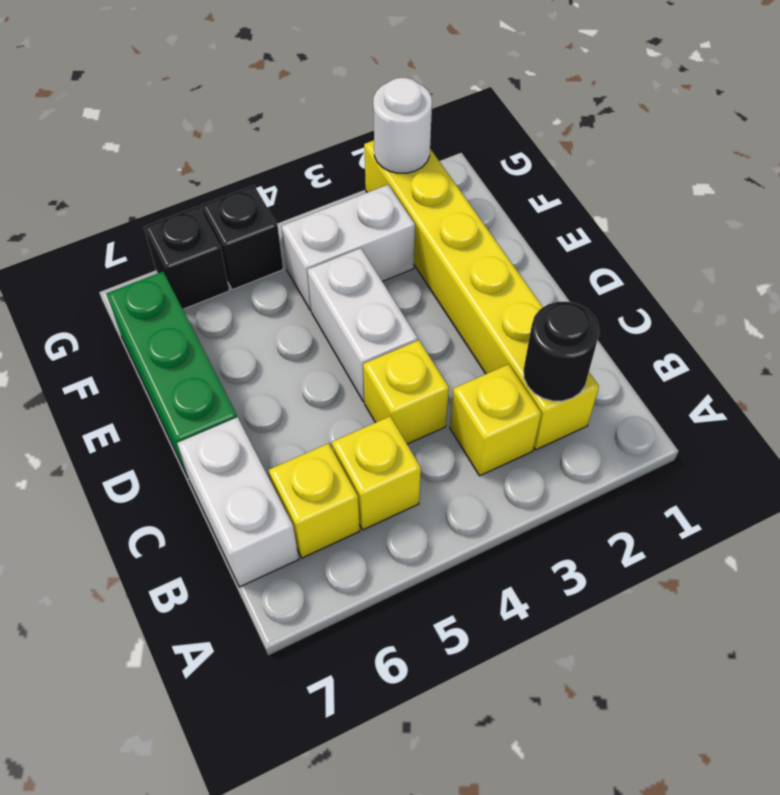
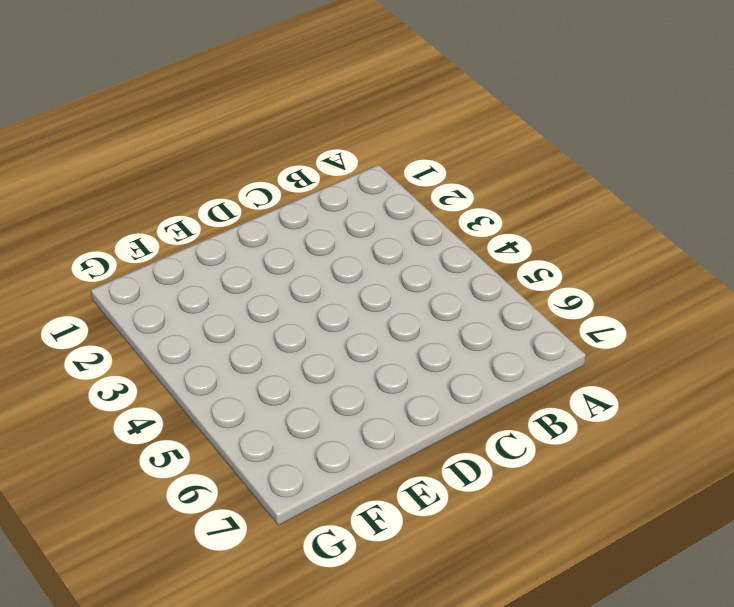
none -> yellow brick B2:G2 level 1
none -> yellow brick B3 level 1
none -> yellow brick B5 level 1

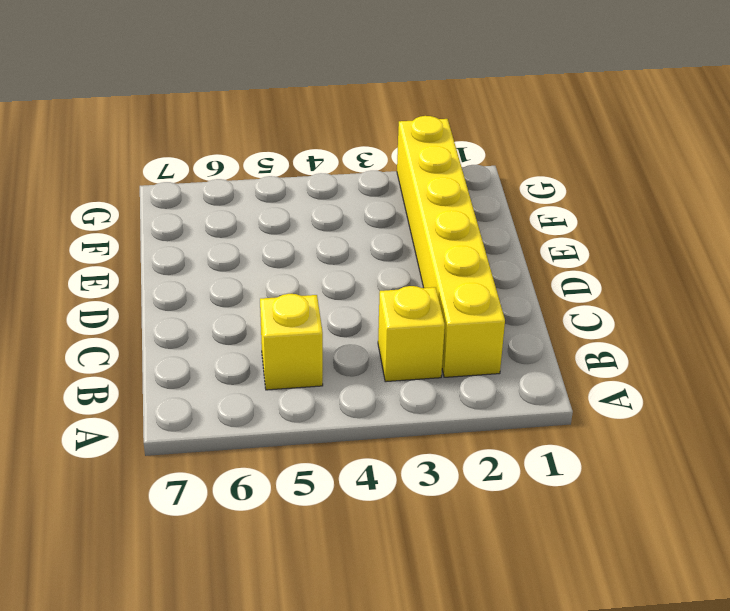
none -> yellow brick B6 level 1
none -> white brick B7:C7 level 1
none -> yellow brick C4 level 1

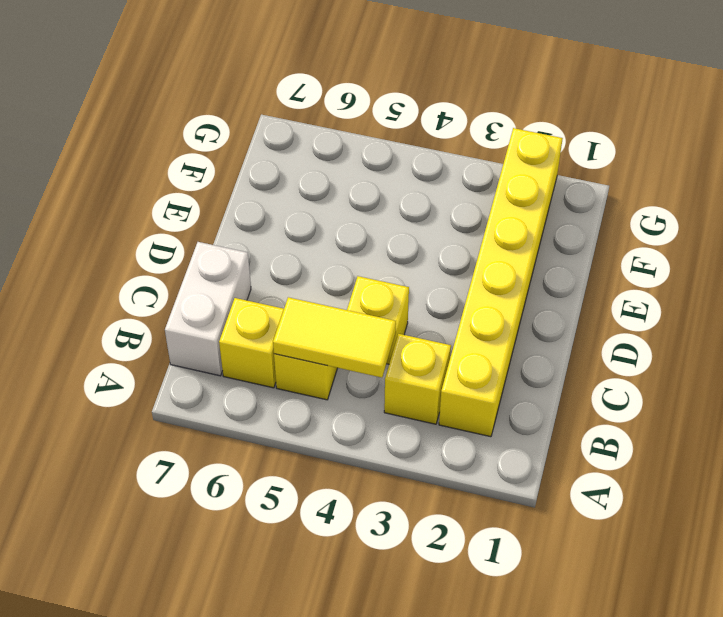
yellow tile B4:B5 level 2 -> none
none -> white brick D4:E4 level 1
none -> green brick D7:F7 level 1
none -> white brick F3:F4 level 1

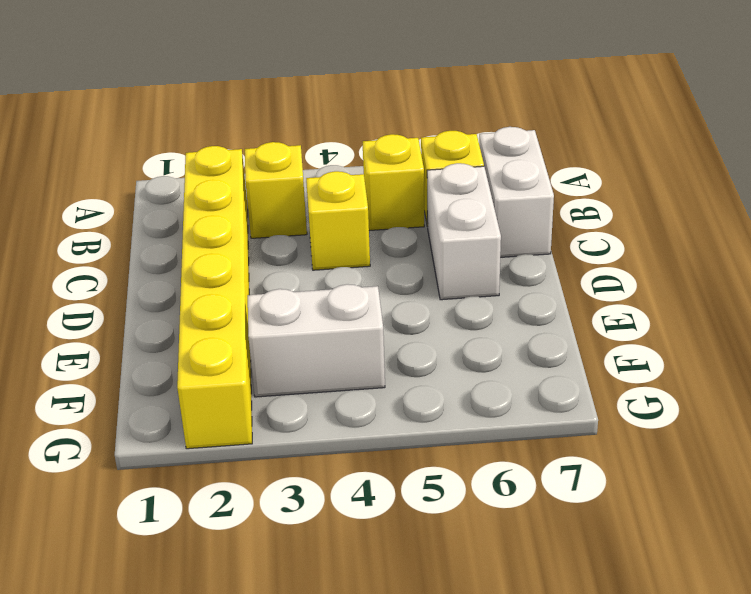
white brick C6:D6 level 1 -> white brick D4:E4 level 1
none -> green brick D7:F7 level 1
none -> black brick G5 level 1
none -> black brick G6 level 1

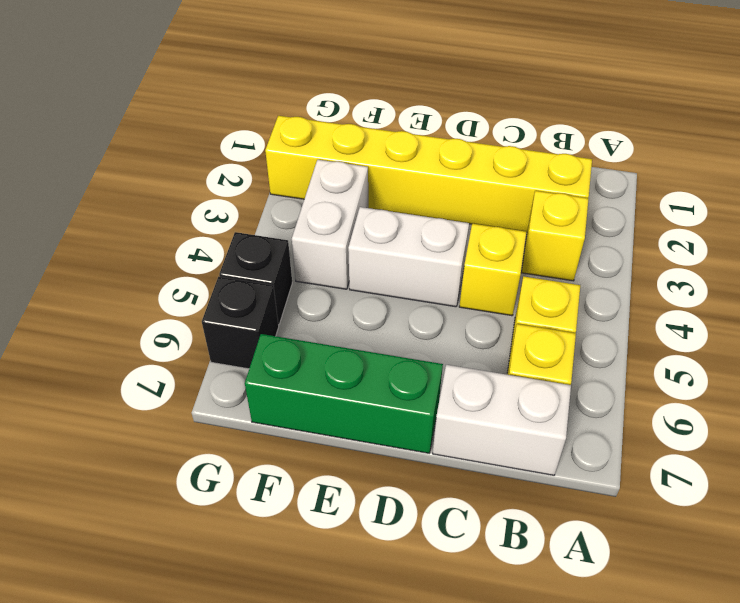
none -> black round brick B2 level 2
none -> white round brick G2 level 2

